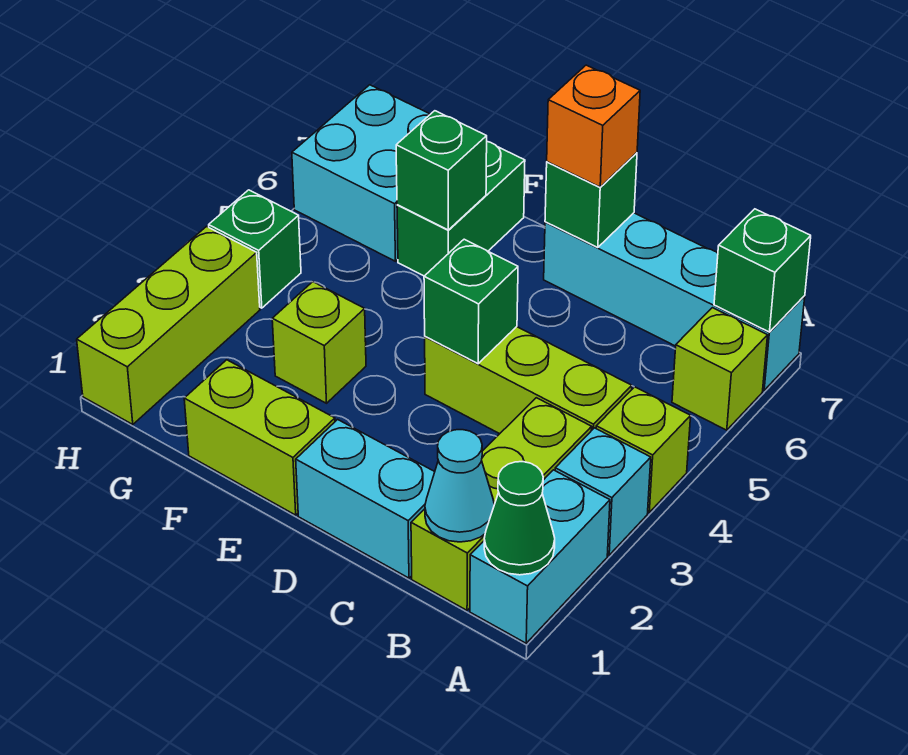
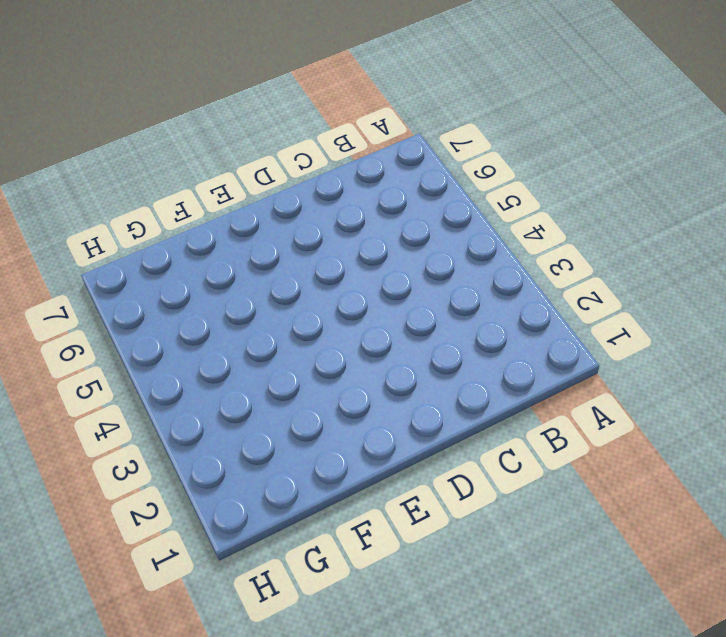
none -> cyan brick A1:A2 level 1
none -> cyan brick A3 level 1
none -> lime brick A4 level 1

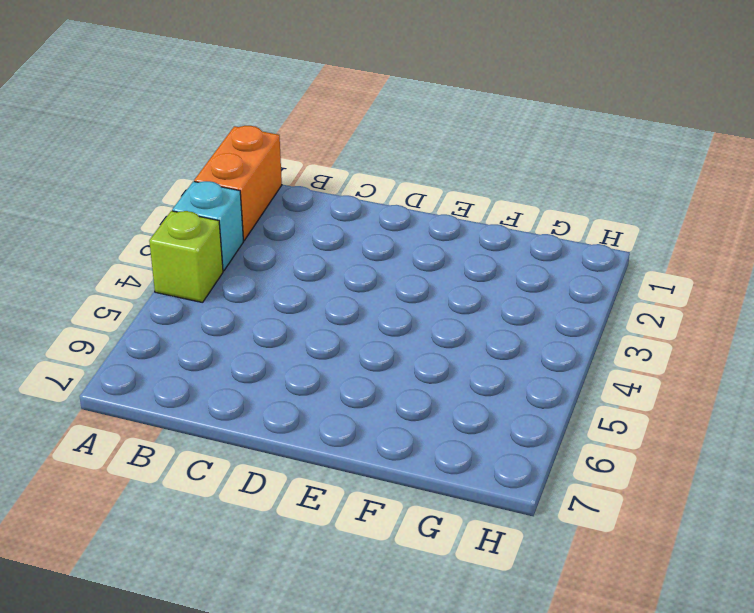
orange brick A1:A2 level 1 -> cyan brick A1:A2 level 1
none -> lime brick A6 level 1
none -> cyan brick A7:D7 level 1
none -> lime brick B1:B3 level 1

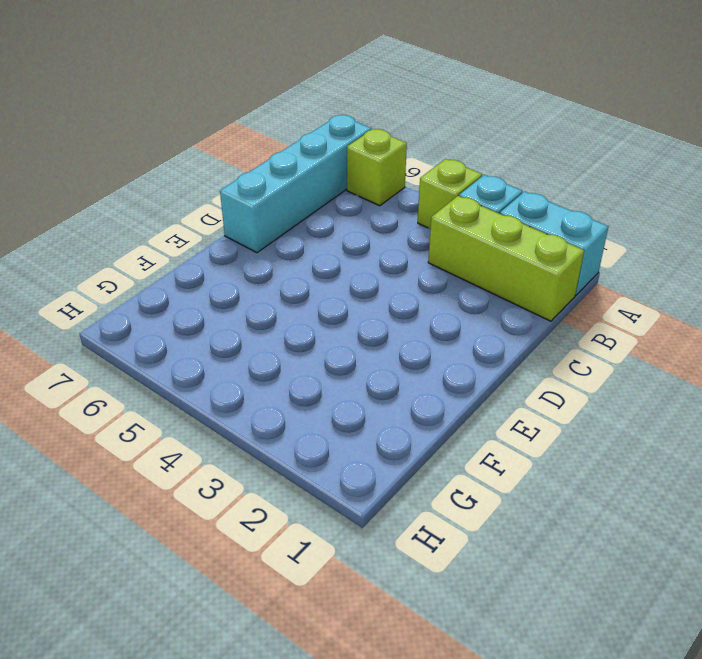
none -> lime brick B4:D4 level 1
none -> cyan brick C1:D1 level 1
none -> lime brick E1:F1 level 1

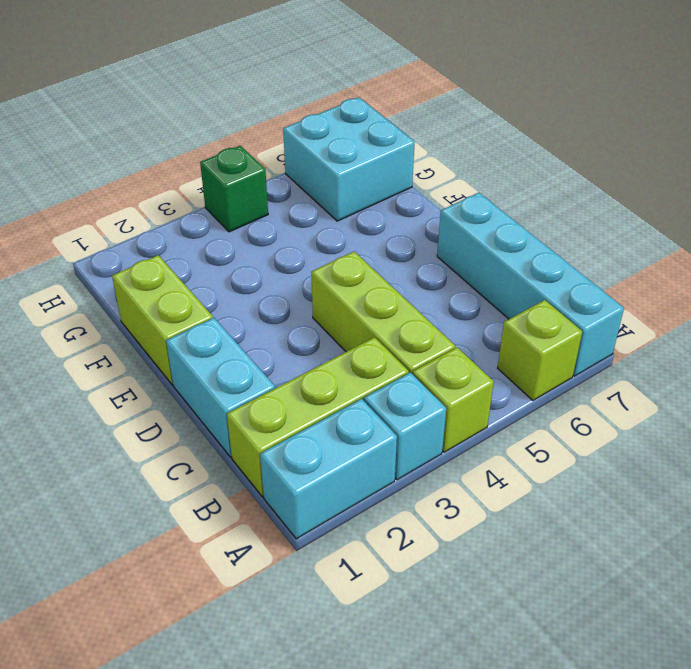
none -> lime brick F3 level 1
none -> green brick F6:F7 level 1
none -> lime brick H1:H3 level 1

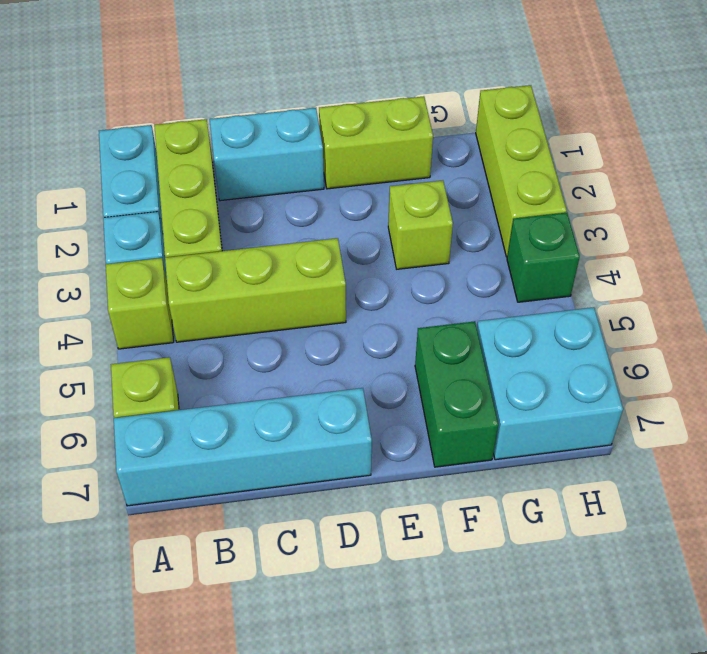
none -> green cone A1 level 2
none -> green brick A7 level 2
none -> cyan cone B1 level 2

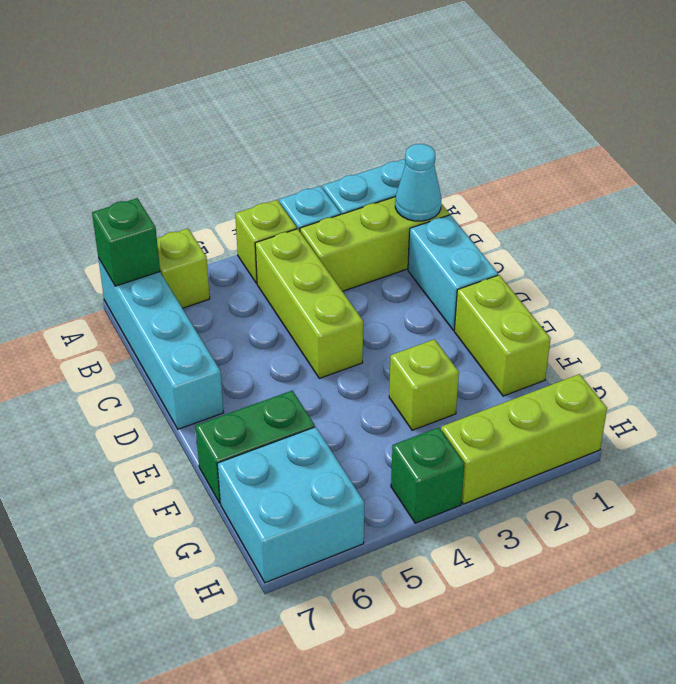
none -> green cone A1 level 2
none -> green brick D4 level 2
none -> green brick D7 level 2

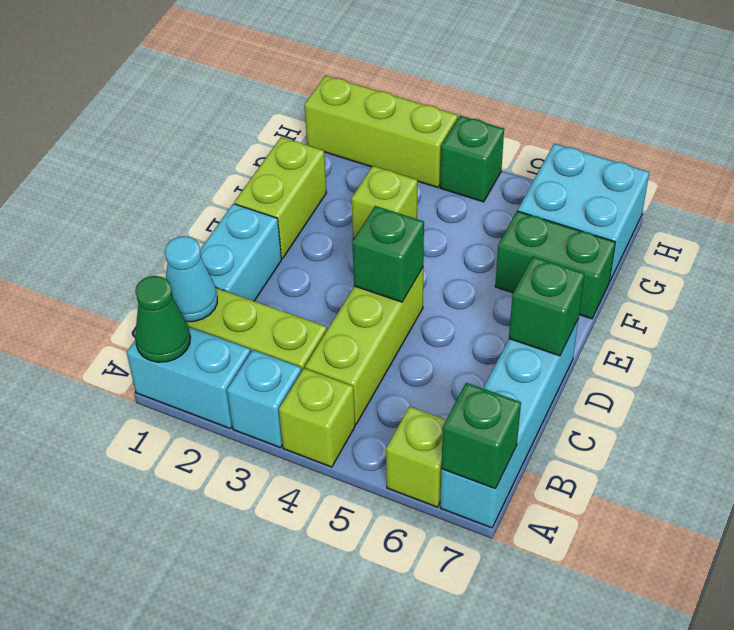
none -> green brick F6 level 2
none -> orange brick D7 level 3

